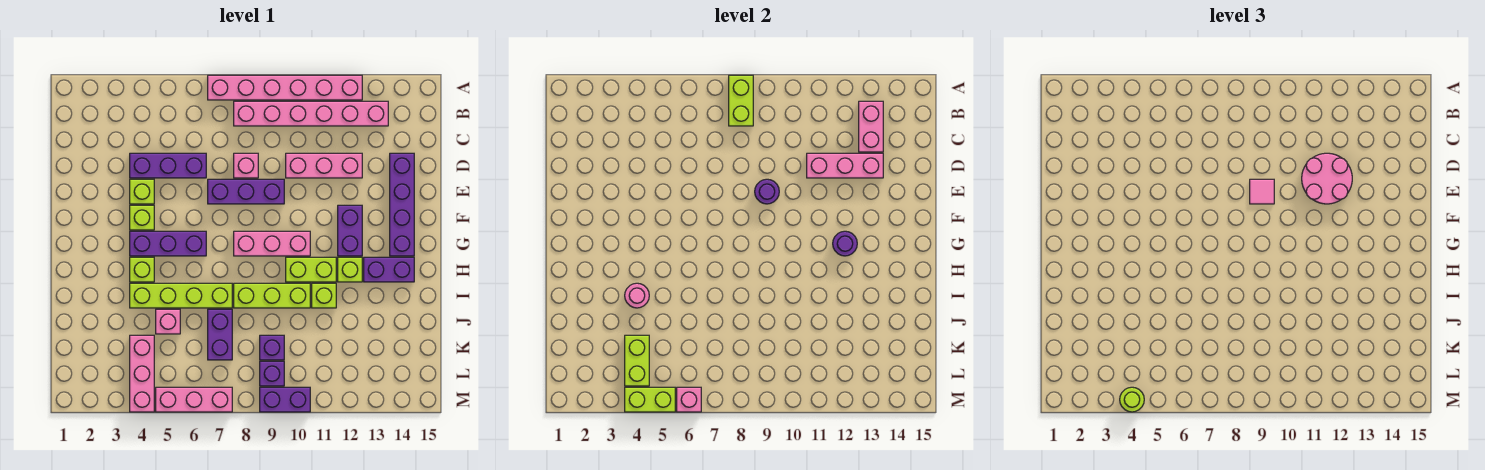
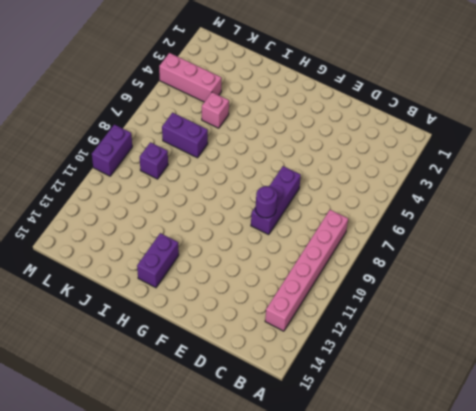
none -> pink brick A7:A12 level 1
none -> purple brick D4:D6 level 1
none -> pink brick D8 level 1
none -> pink brick D10:D12 level 1

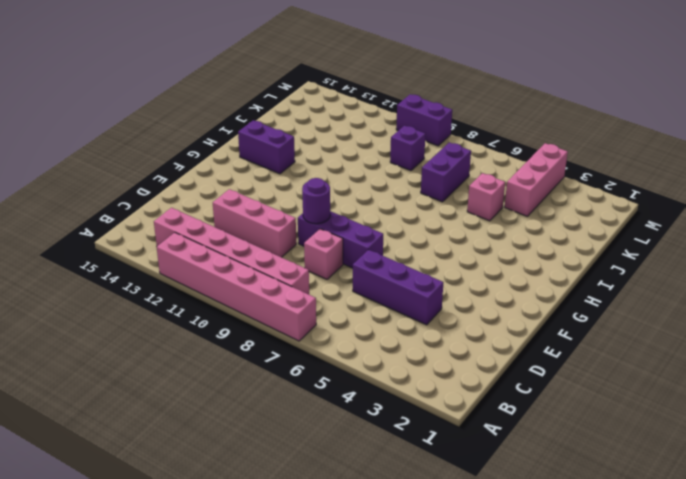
none -> purple brick D14:G14 level 1
none -> lime brick E4 level 1
none -> lime brick F4 level 1
none -> purple brick F12:G12 level 1

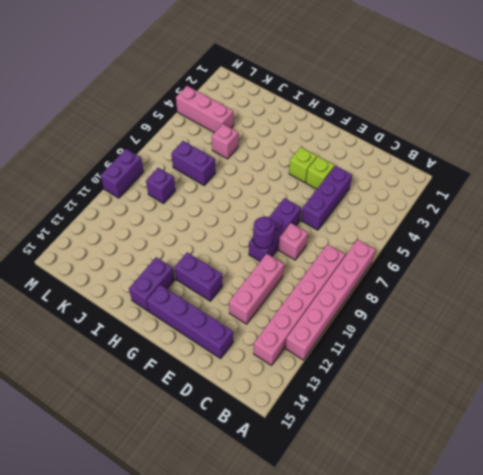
none -> purple brick G4:G6 level 1
none -> pink brick G8:G10 level 1
none -> lime brick H4 level 1
none -> lime brick H10:H11 level 1

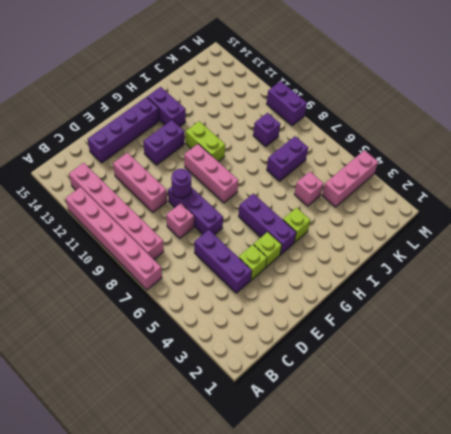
none -> lime brick H12 level 1
none -> lime brick I4:I7 level 1
none -> lime brick I8:I10 level 1
none -> lime brick I11 level 1

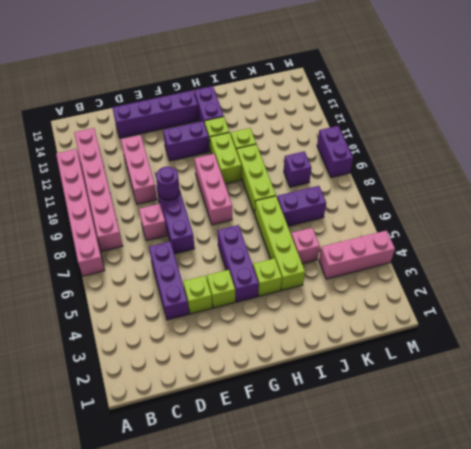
none -> purple brick L9 level 1
none -> pink brick M5:M7 level 1
none -> lime brick A8:B8 level 2
none -> pink brick B13:C13 level 2

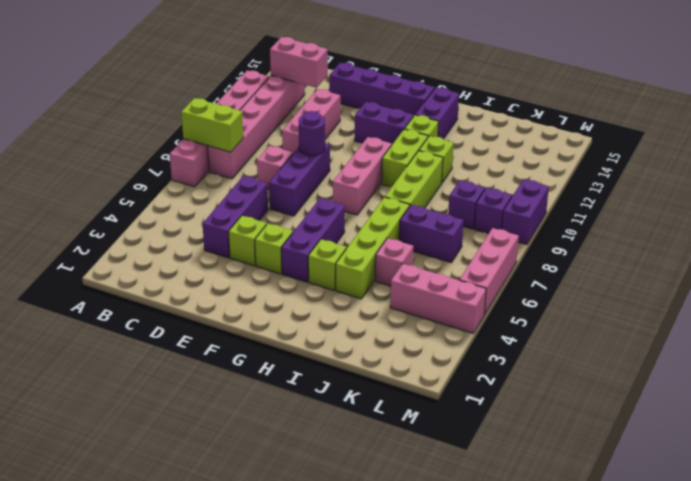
none -> pink brick D11:D13 level 2
none -> purple round brick G12 level 2
none -> pink round brick I4 level 2
none -> lime brick K4:L4 level 2

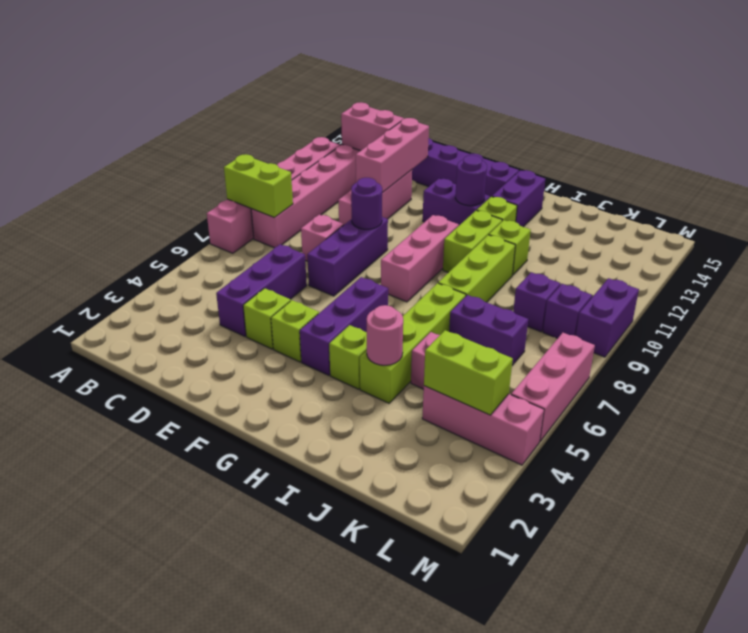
none -> lime brick M4:M5 level 2
none -> pink brick M6 level 2
none -> pink round brick D11:E12 level 3
none -> pink tile E9 level 3

